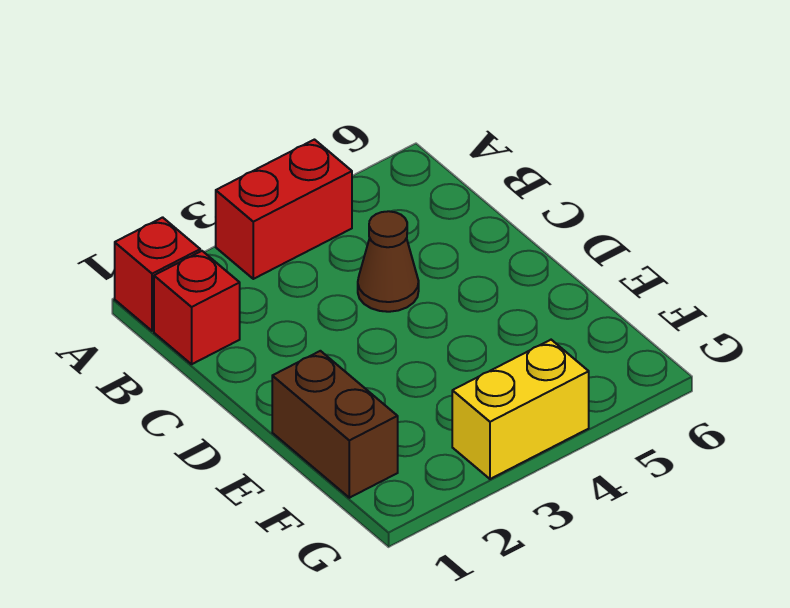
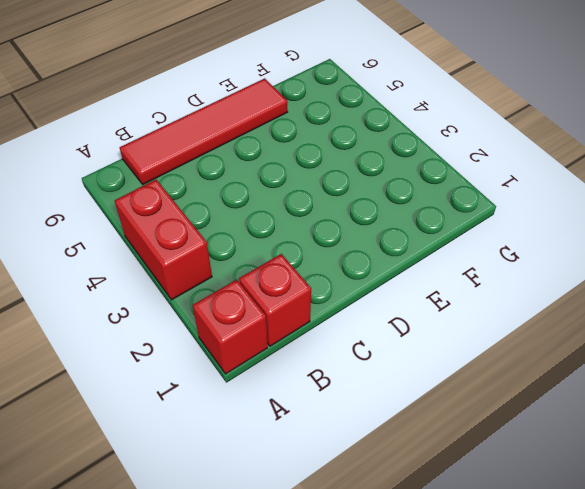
red tile B6:E6 level 1 -> none
none -> brown cone C4 level 1
none -> brown brick E1:F1 level 1

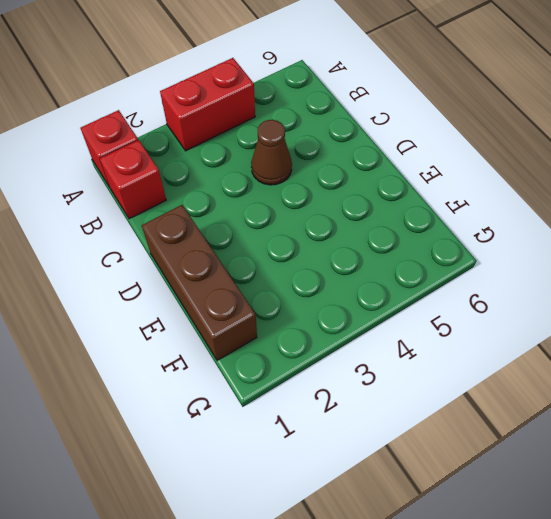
brown brick D1:F1 level 1 -> brown brick E1:F1 level 1
none -> yellow brick G3:G4 level 1

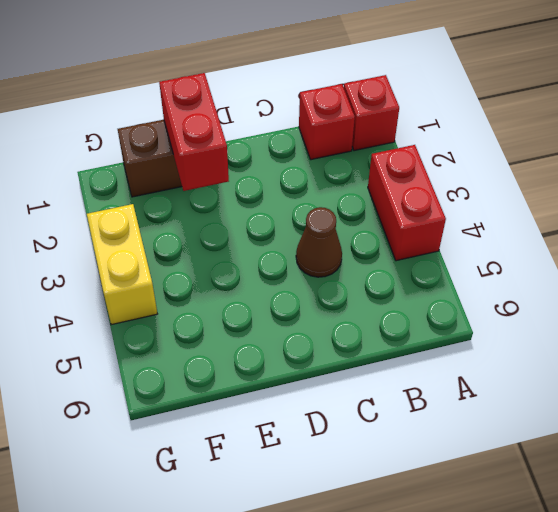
red brick E1:E2 level 2 -> none

